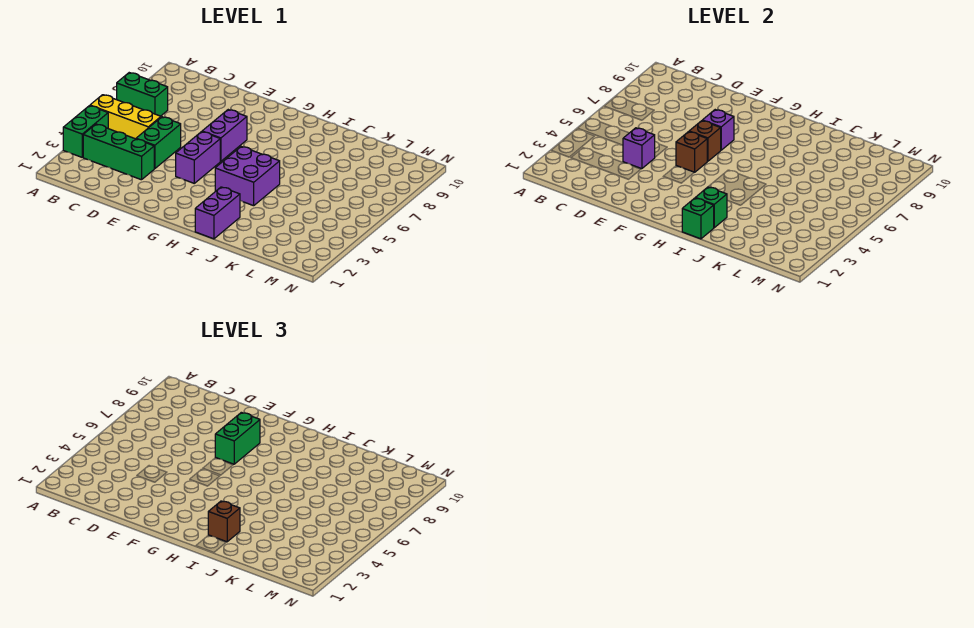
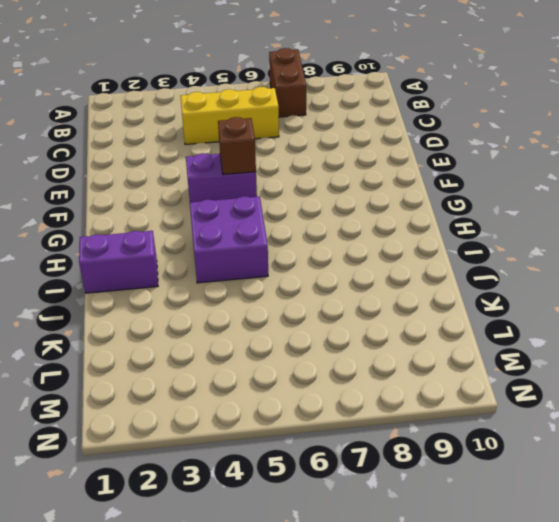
brown brick A7:B7 level 1 -> green brick A7:B7 level 1
yellow brick C4:C6 level 1 -> yellow brick A5:C5 level 1
none -> green brick A3:A4 level 1
none -> green brick B3:D3 level 1
none -> green brick D4:D5 level 1

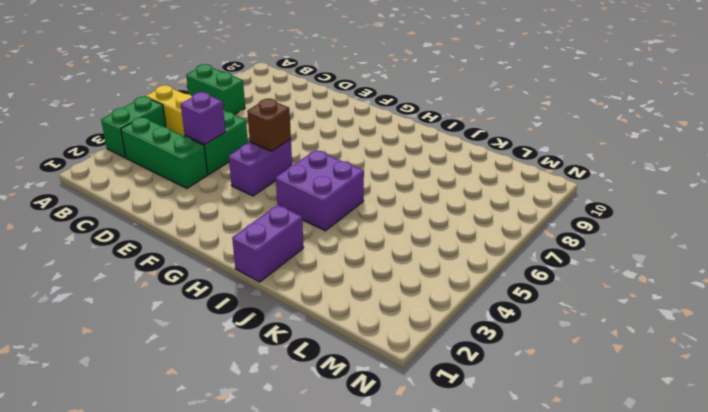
none -> purple brick F6:F7 level 1
none -> brown brick F6 level 2
none -> purple brick F7 level 2

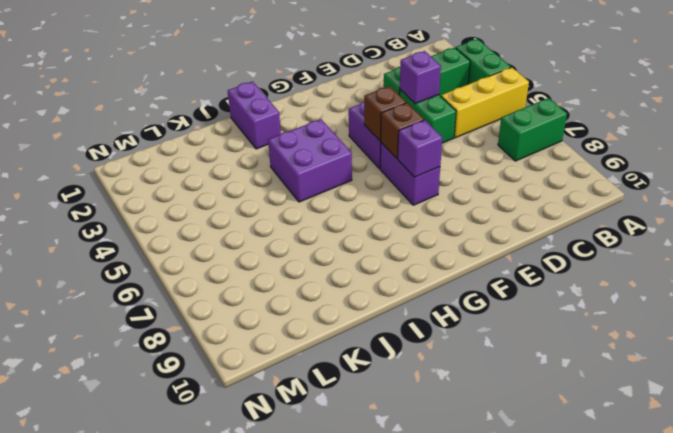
none -> green brick I1 level 2
none -> green brick I2 level 2
none -> green brick F7:F8 level 3

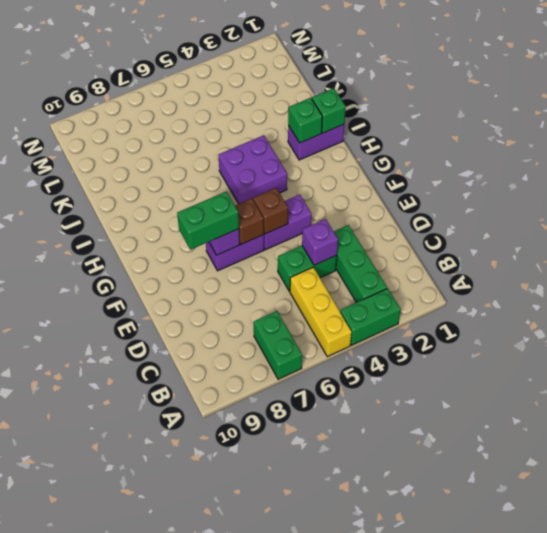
none -> brown brick I2 level 3

